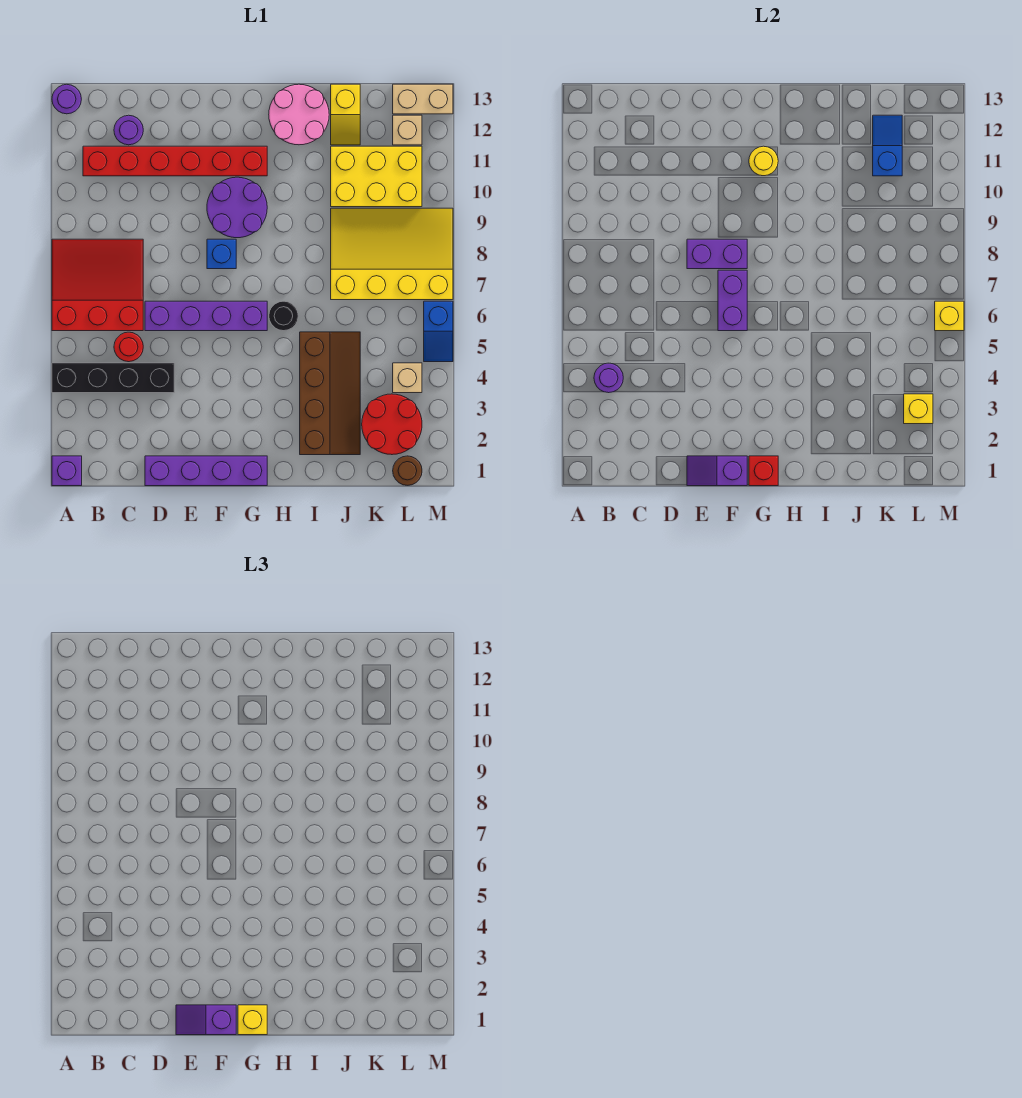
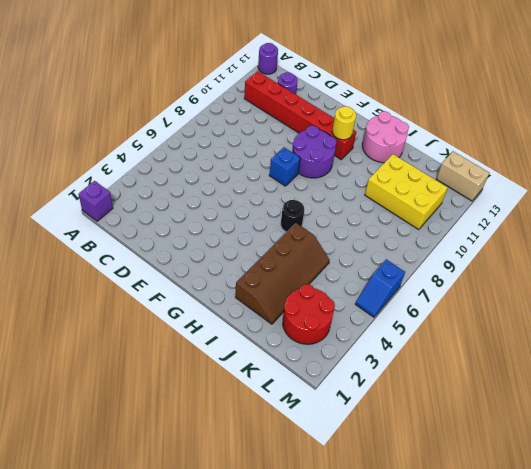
none -> black brick A4:D4 level 1
none -> red slope A6:C8 level 1 top 6
none -> red round brick C5 level 1
none -> purple brick D1:G1 level 1

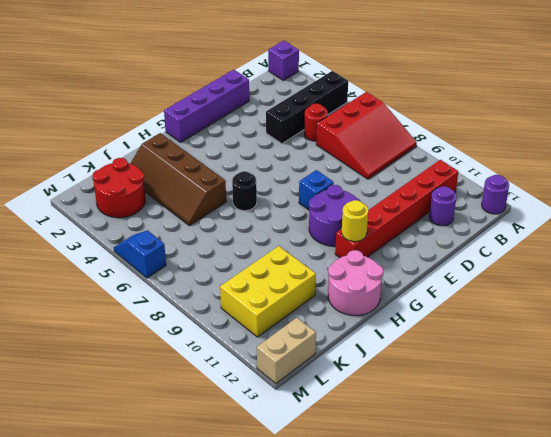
none -> purple brick D6:G6 level 1
none -> yellow slope J7:M9 level 1 top 7
none -> yellow slope J12:J13 level 1 top 13
none -> brown round brick L1 level 1

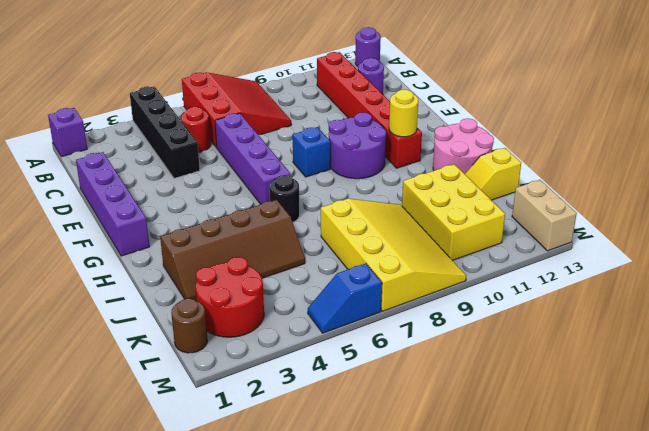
none -> tan brick L4 level 1
none -> tan brick L12 level 1
none -> purple round brick B4 level 2
none -> purple slope E1:F1 level 2 top F

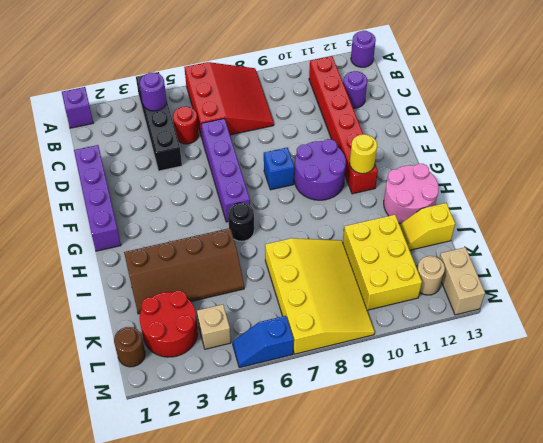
tan round brick L12 level 1 -> tan brick L12 level 1
none -> purple slope E1:F1 level 2 top F
none -> purple brick E8:F8 level 2
none -> purple brick F6:F7 level 2
none -> red brick G1 level 2

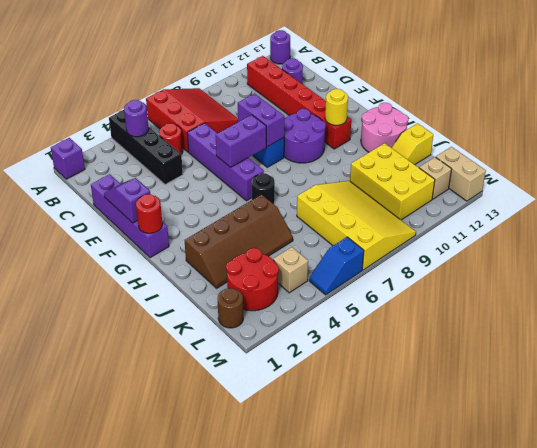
red round brick G1 level 2 -> red brick G1 level 2
none -> blue slope K11:K12 level 2 top 11
none -> yellow brick L3 level 2
none -> yellow brick M6 level 2
none -> purple slope E1:F1 level 3 top F

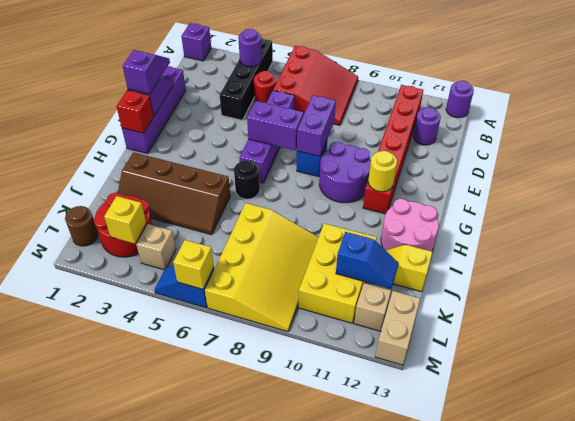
none -> yellow brick G1 level 3

